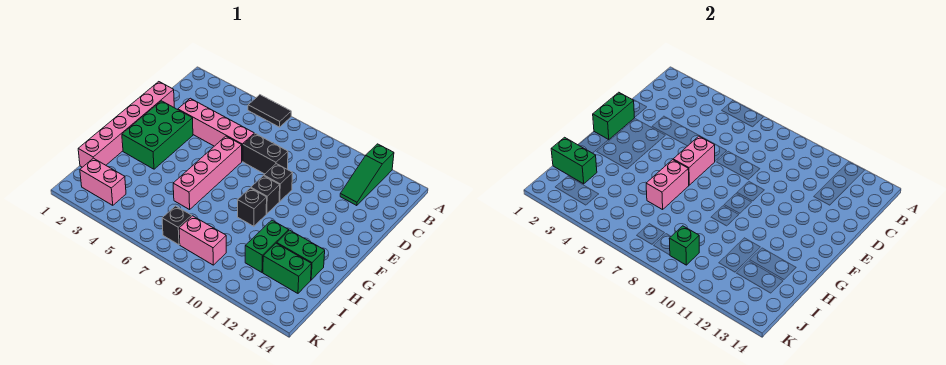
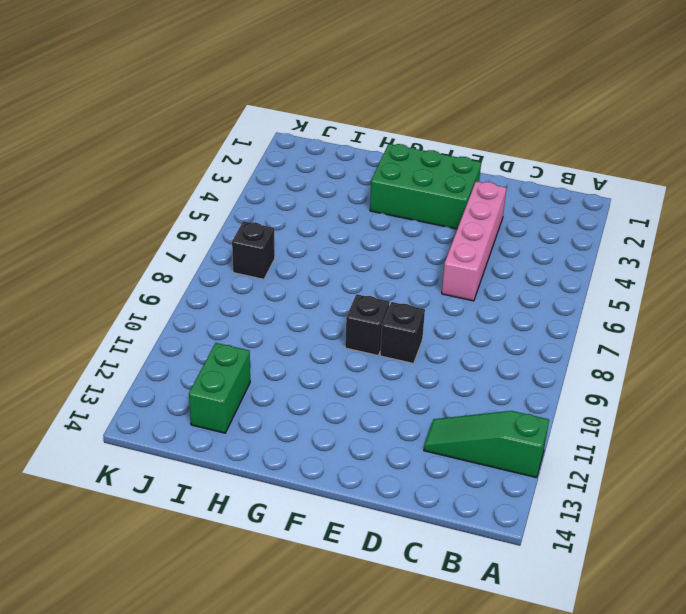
none -> black tile A5:A6 level 1
none -> pink brick D1:I1 level 1
none -> black brick D7:D8 level 1

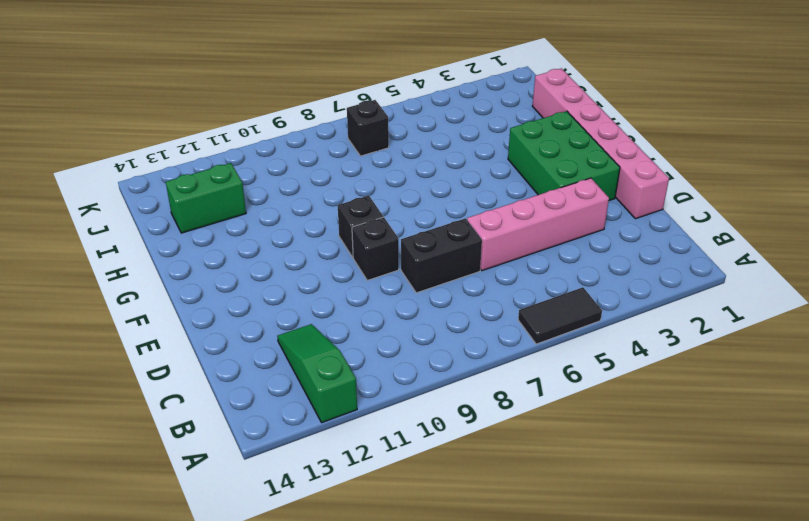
none -> pink brick E6:H6 level 1
none -> black brick G9 level 1
none -> green brick H11:I11 level 1

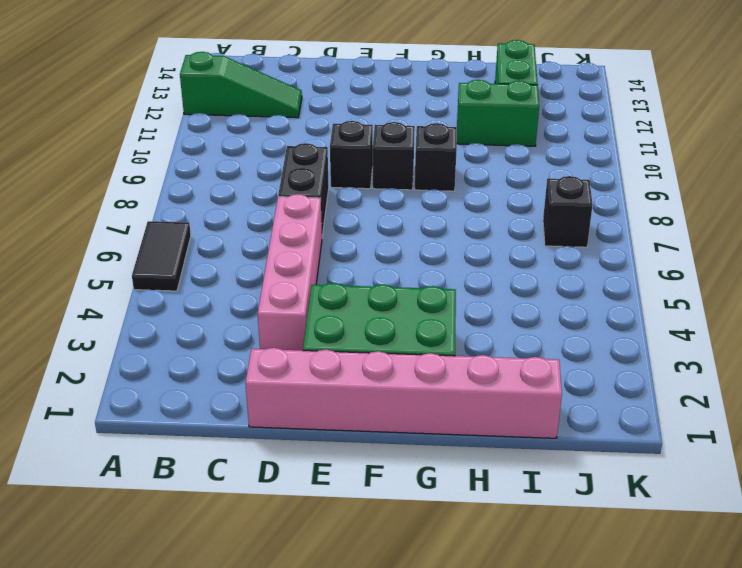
none -> pink brick E6:H6 level 1
none -> green brick H12:H13 level 1
none -> pink brick J2:J3 level 1

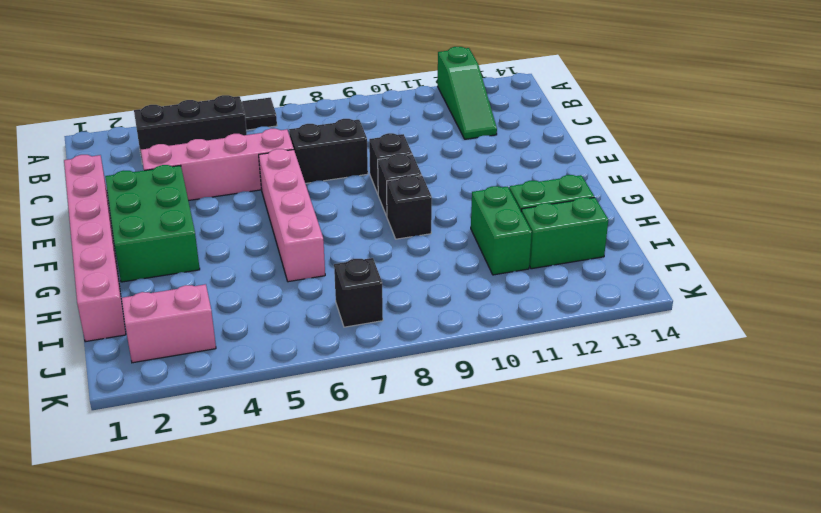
black brick B3:B5 level 1 -> none
none -> pink brick J8:J9 level 1
none -> green brick E1:F1 level 2
none -> pink brick E6:F6 level 2

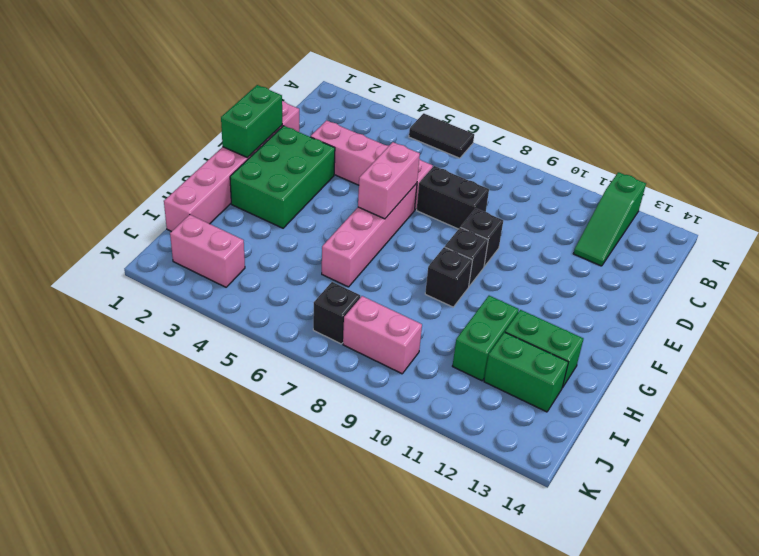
none -> pink brick G6:H6 level 2
none -> green brick I1:I2 level 2
none -> green brick J9 level 2

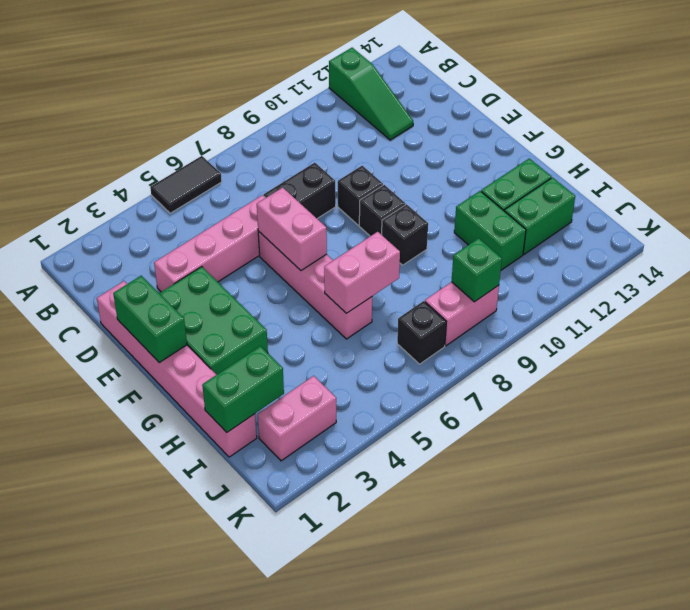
pink brick H6:H7 level 2 -> pink brick G6:H6 level 2

